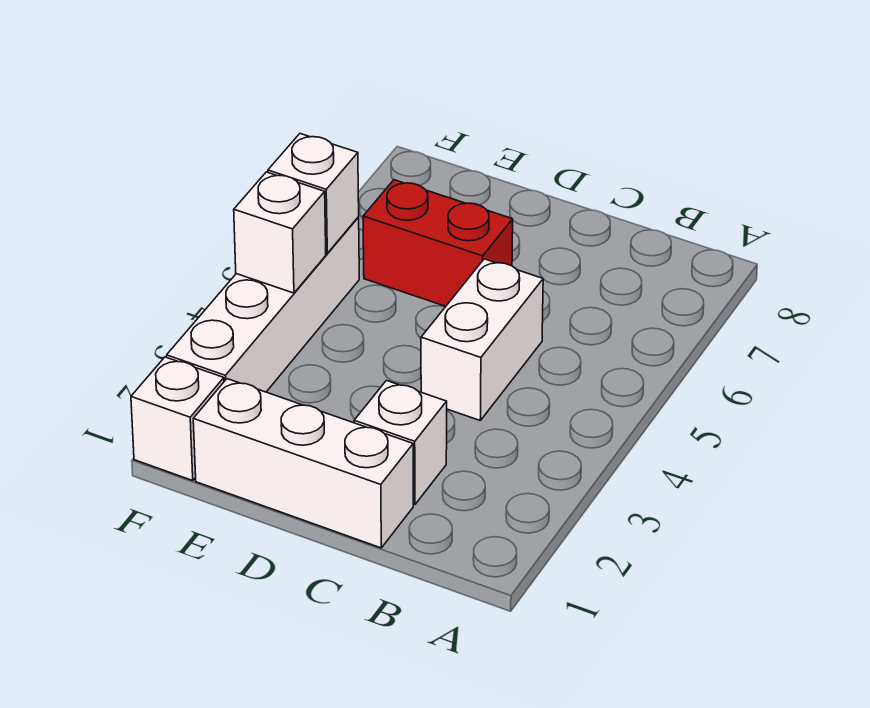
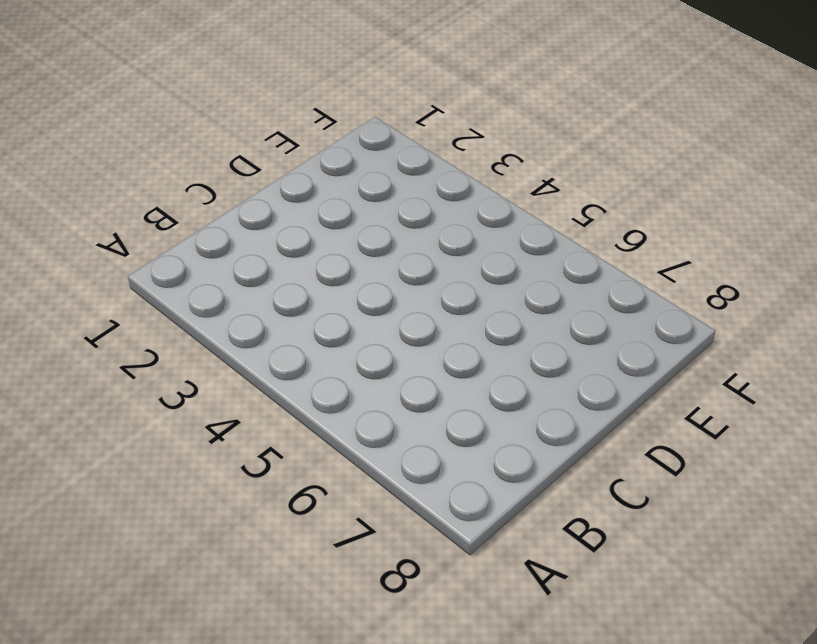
none -> white brick C1:E1 level 1
none -> white brick C2 level 1

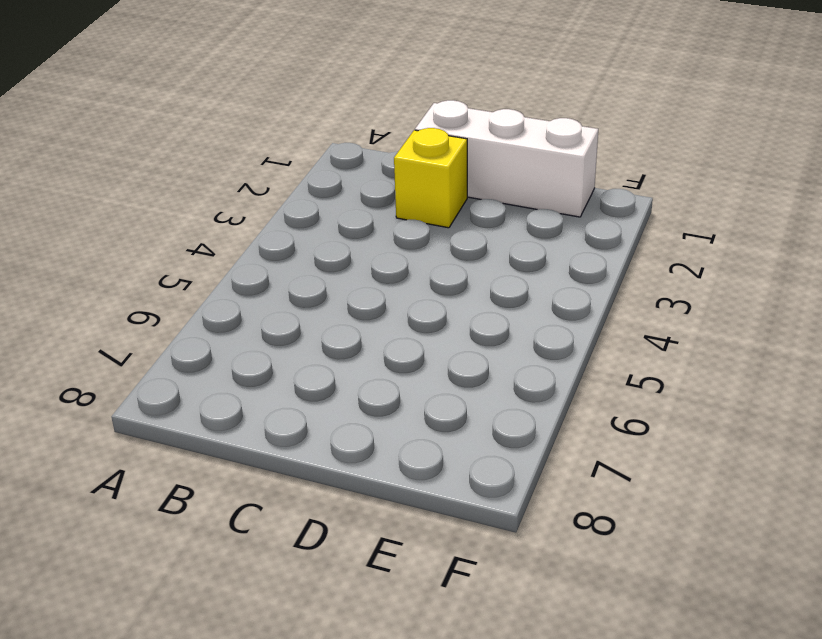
yellow brick C2 level 1 -> white brick C2 level 1
none -> white brick C4:C5 level 1
none -> red brick D6:E6 level 1

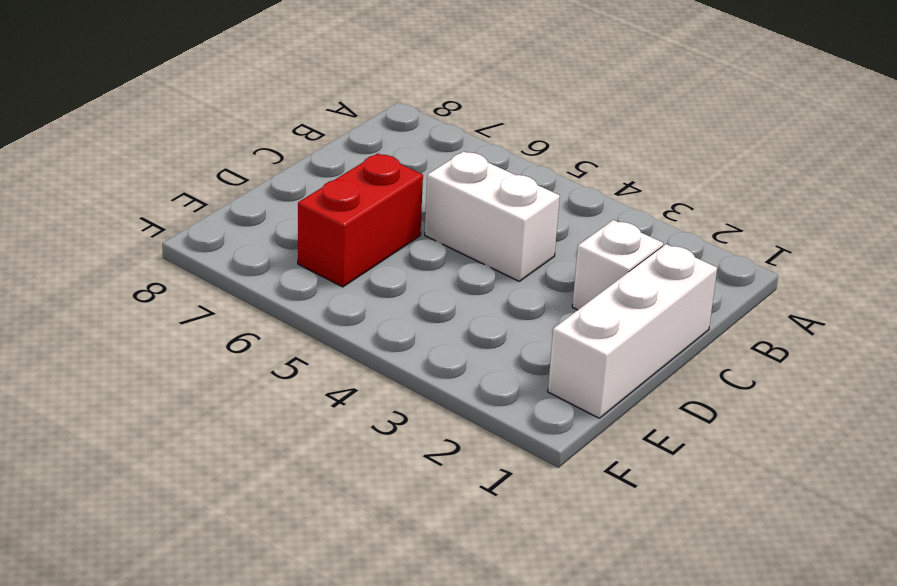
none -> white brick F1 level 1
none -> white brick F2:F5 level 1

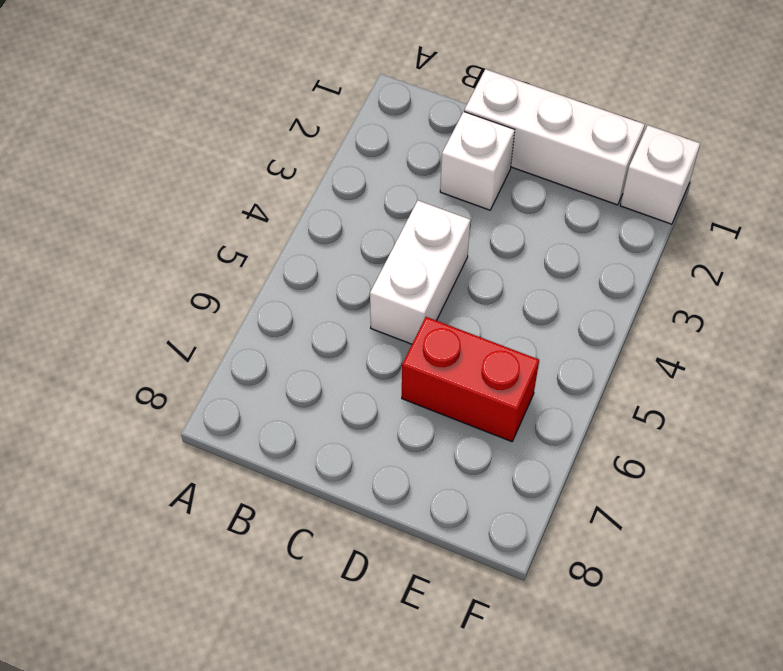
none -> white brick F2:F5 level 1
none -> white brick F4 level 2

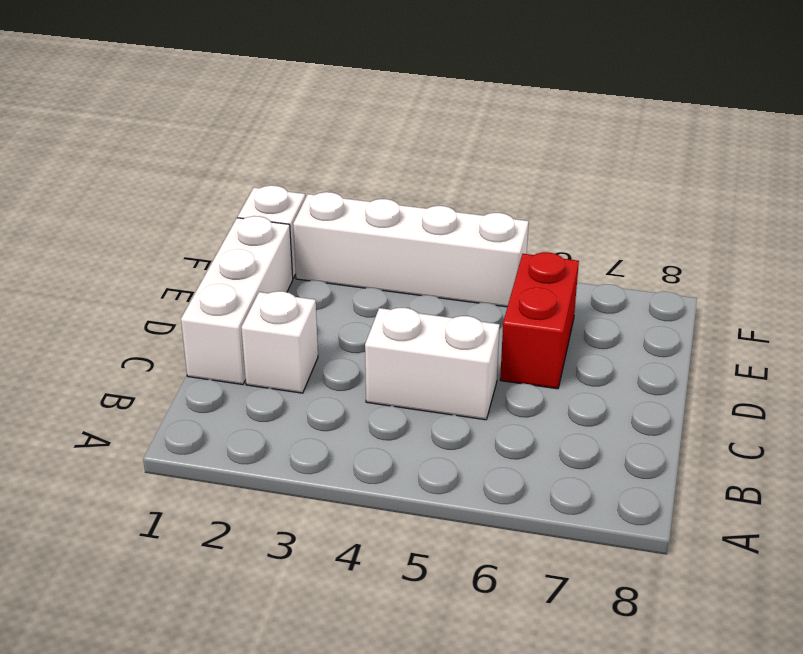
none -> white brick F4 level 2
none -> white brick F5 level 2

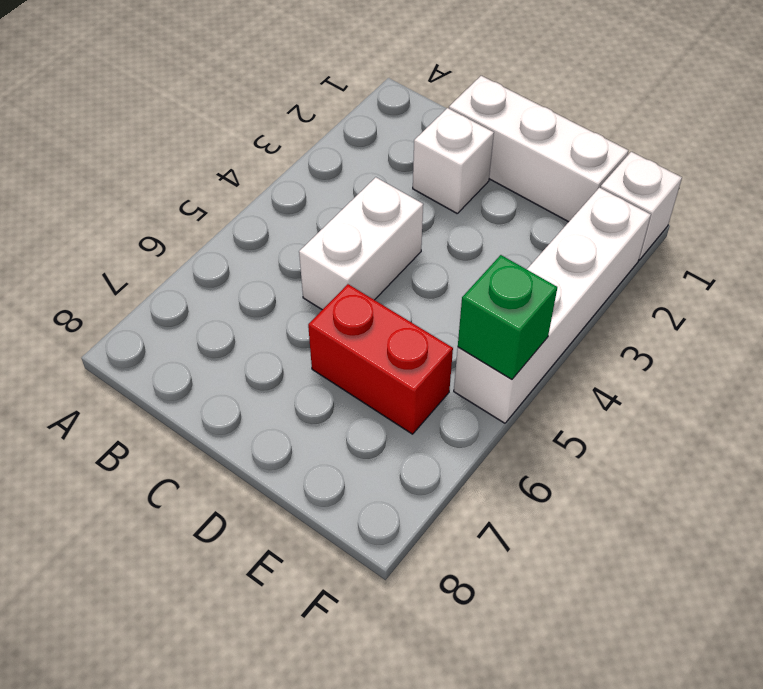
green brick F5 level 2 -> white brick F5 level 2
none -> white brick F4 level 2

